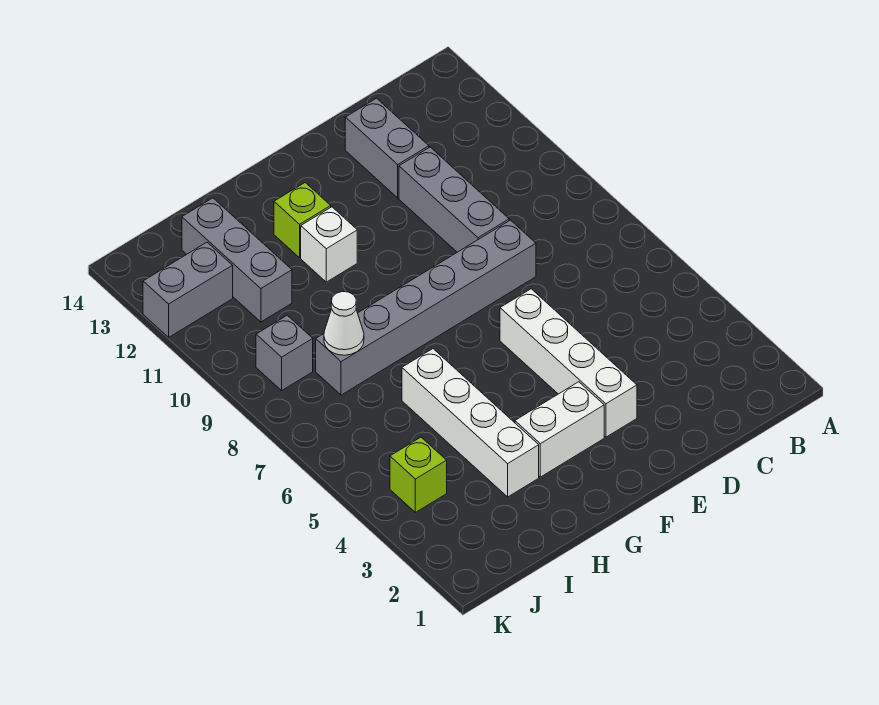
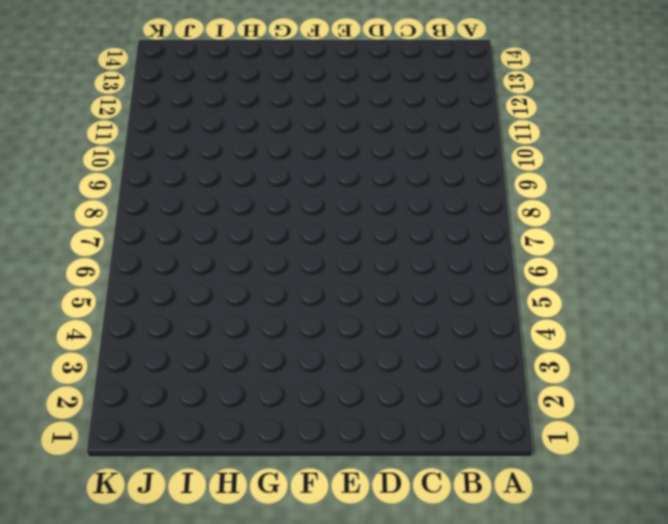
none -> grey brick D8:I8 level 1
none -> grey brick D9:D11 level 1
none -> grey brick D12:D13 level 1

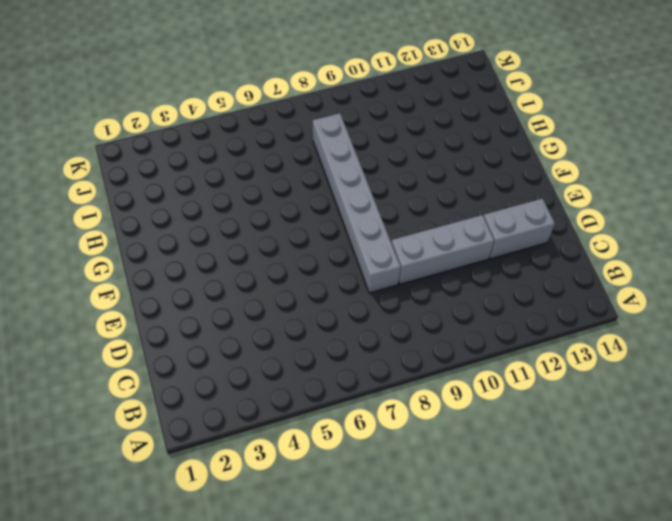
none -> white brick E3:E6 level 1
none -> white brick F3:G3 level 1
none -> white brick G11 level 1

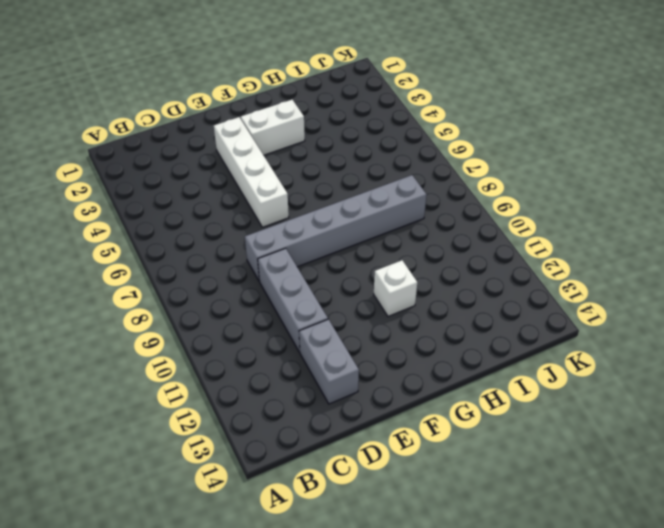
none -> lime brick G12 level 1
none -> white brick H3:H6 level 1
none -> grey brick I11:I13 level 1

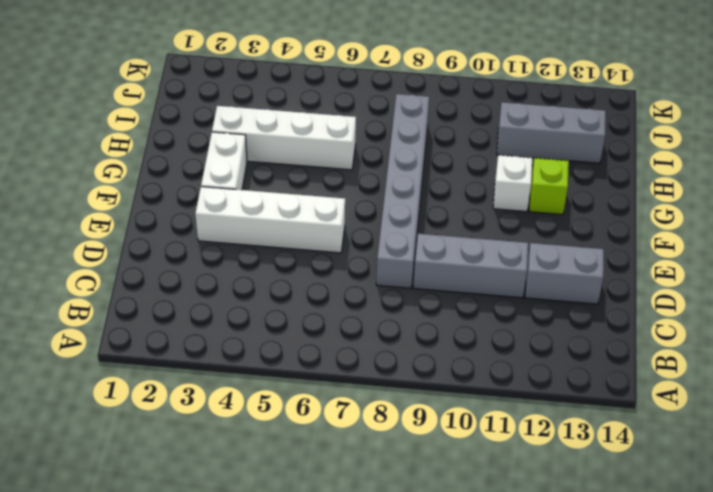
none -> lime brick J4 level 1
none -> grey brick J9 level 1
none -> grey brick J12:K12 level 1

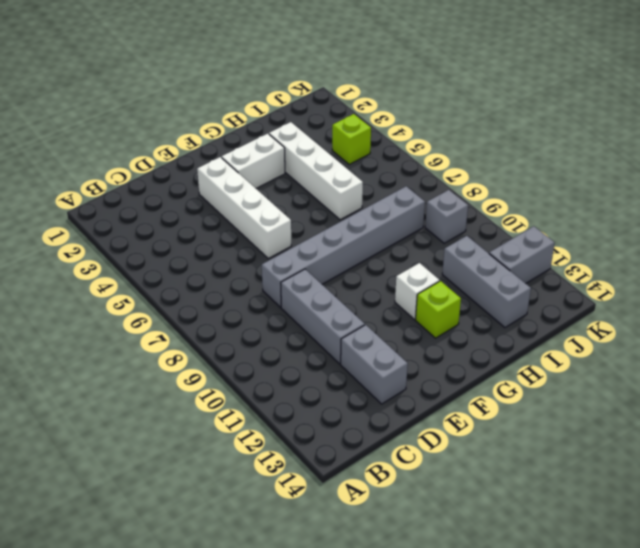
none -> white cone I8 level 2

